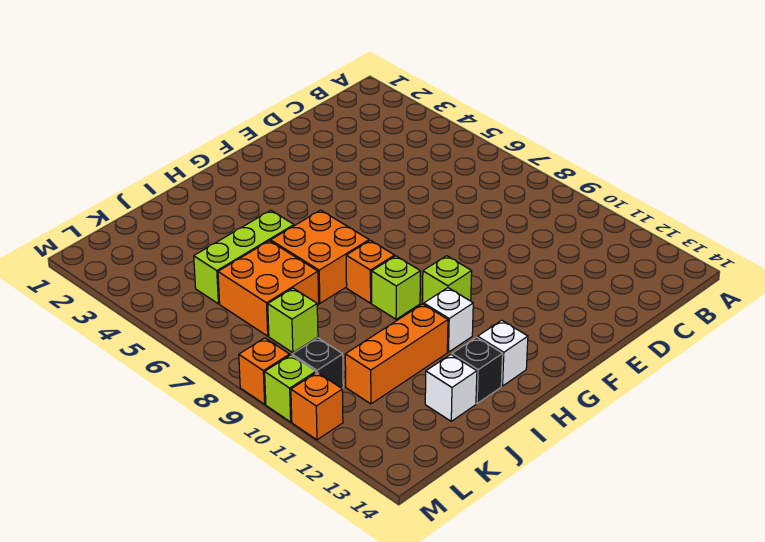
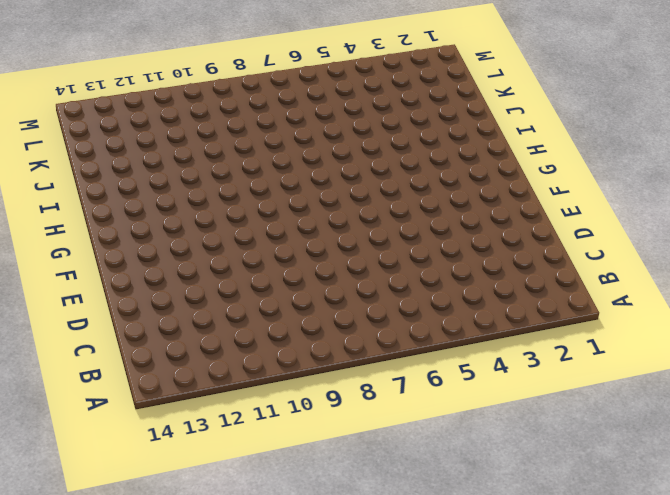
none -> lime brick G10 level 1
none -> orange brick H6:I7 level 1
none -> orange brick H8 level 1

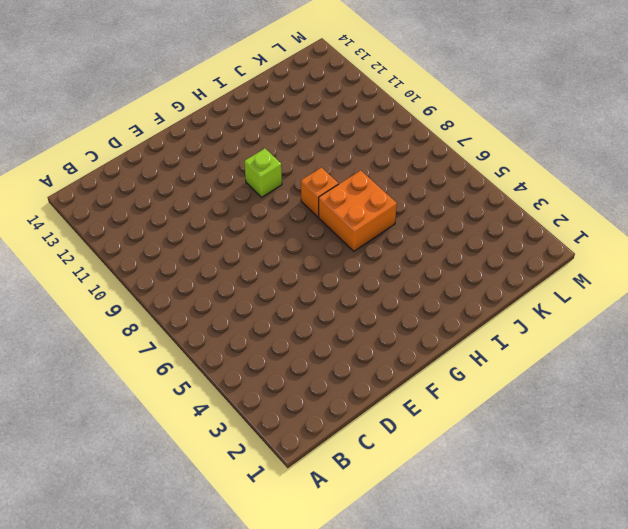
none -> lime brick H9 level 1
none -> white brick H11 level 1
none -> white brick H13 level 1

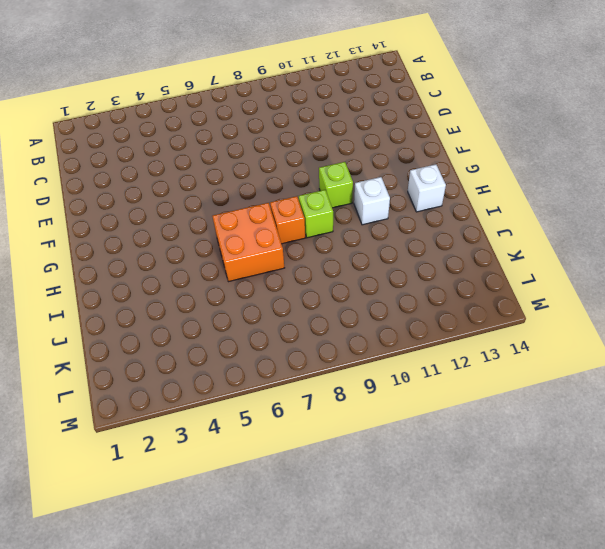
none -> lime brick I5:K5 level 1
none -> orange brick I11:K11 level 1
none -> black brick I13 level 1

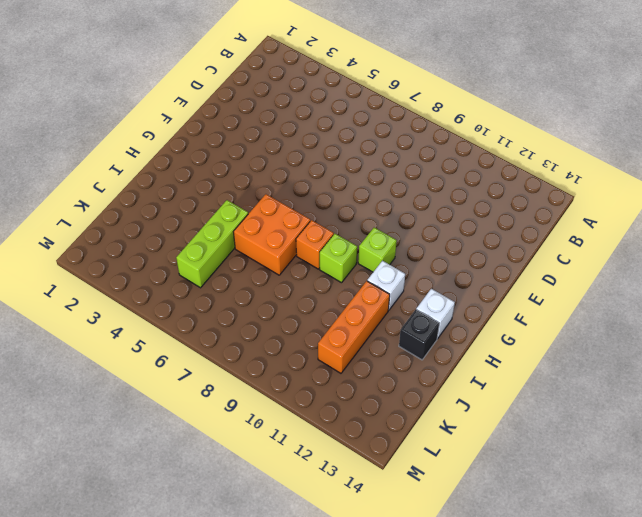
none -> orange brick J6:K7 level 1
none -> white brick J13 level 1
none -> lime brick K8 level 1

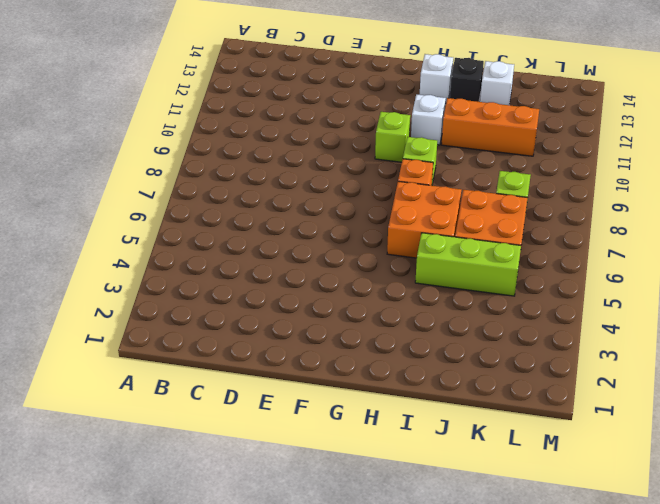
none -> black brick L10 level 1
none -> orange brick M9 level 1
none -> lime brick M10 level 1

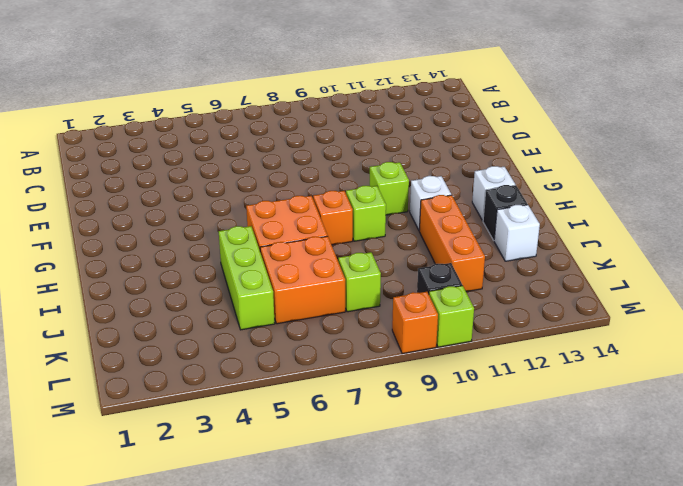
none -> orange brick M11 level 1

